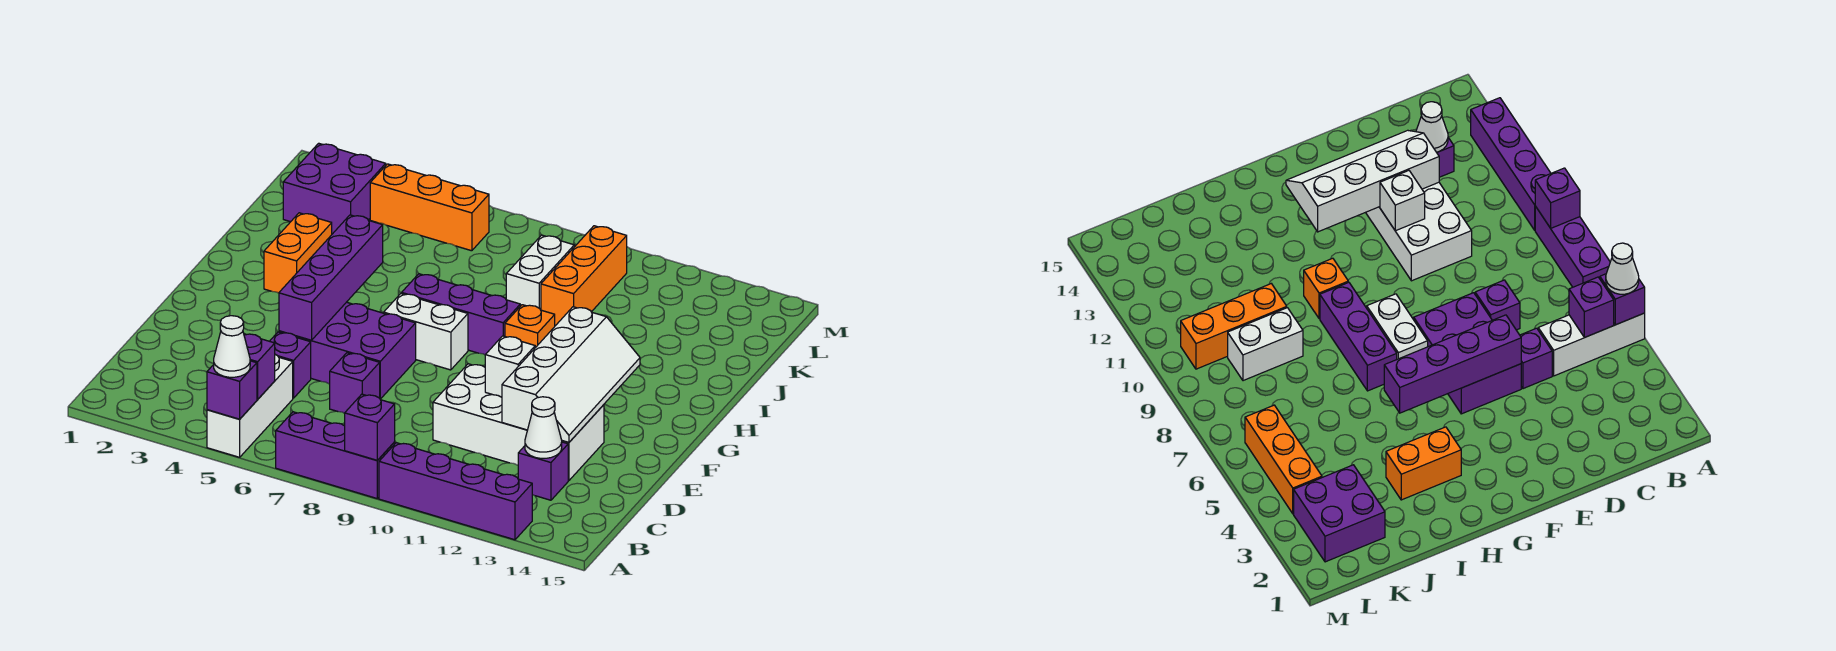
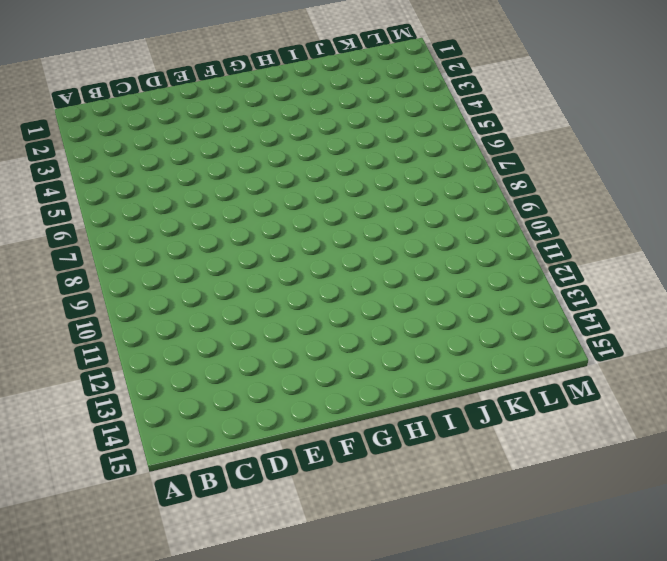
none -> white brick A5:C5 level 1
none -> purple brick A7:A9 level 1
none -> purple brick A10:A13 level 1

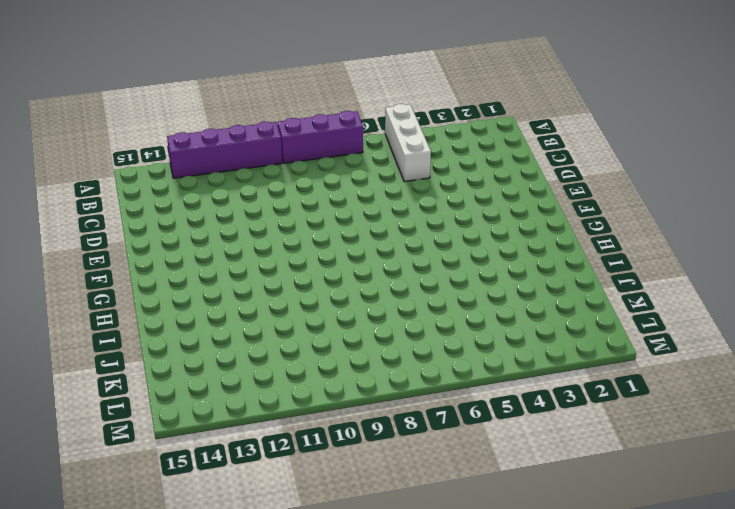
none -> purple brick C13 level 1
none -> purple brick D5 level 1
none -> purple brick D7 level 1

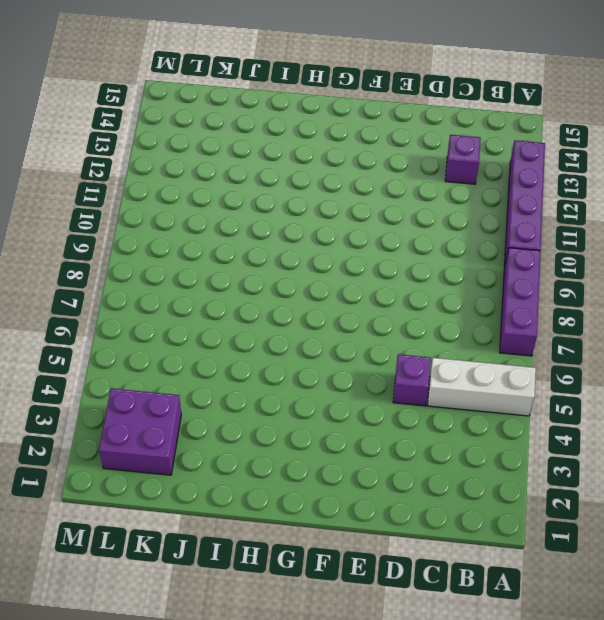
none -> purple brick D7 level 1
none -> white brick D10:E13 level 1
none -> purple brick E5:F7 level 1

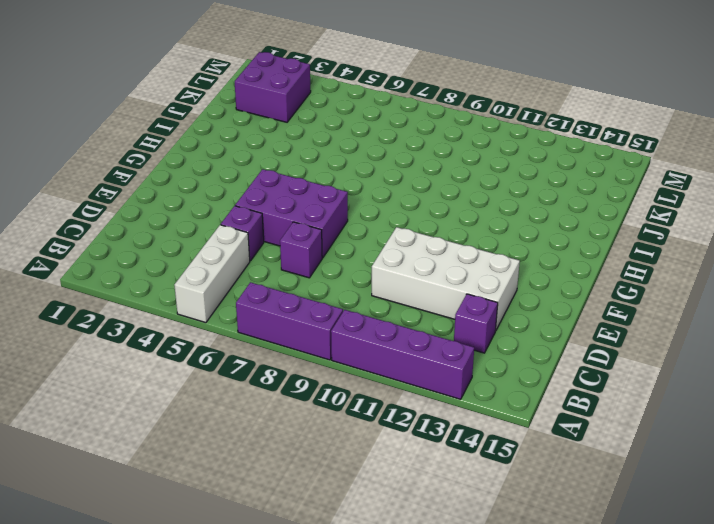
none -> white brick G7:G8 level 1
none -> orange brick H3:I3 level 1
none -> purple brick H7:H9 level 1

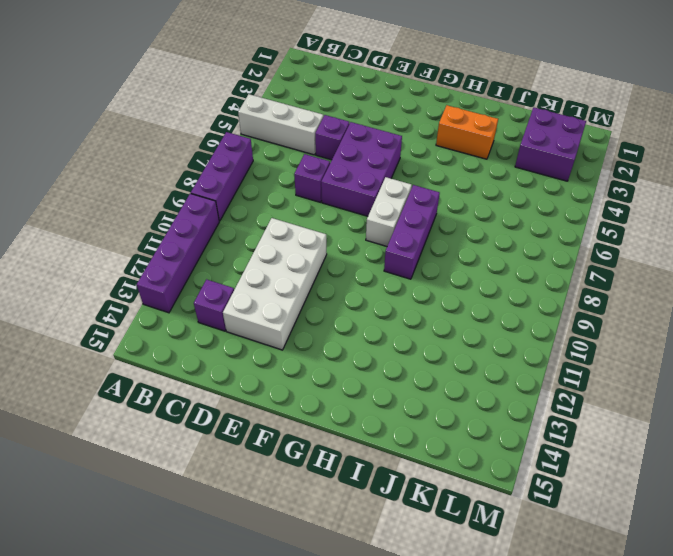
none -> orange brick H10 level 1
none -> white brick J9:K9 level 1
none -> orange brick J10:L10 level 1

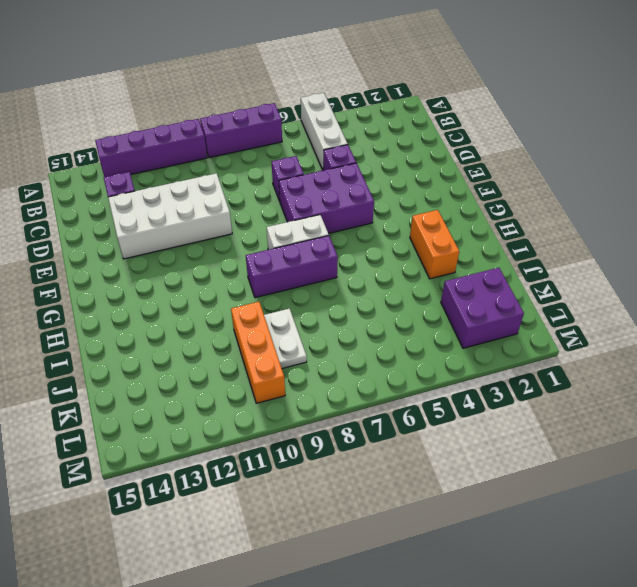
white plate J9:K9 level 1 -> white brick J9:K9 level 1
none -> orange brick H10 level 1
none -> orange brick L4:L6 level 1
none -> purple brick A5 level 2

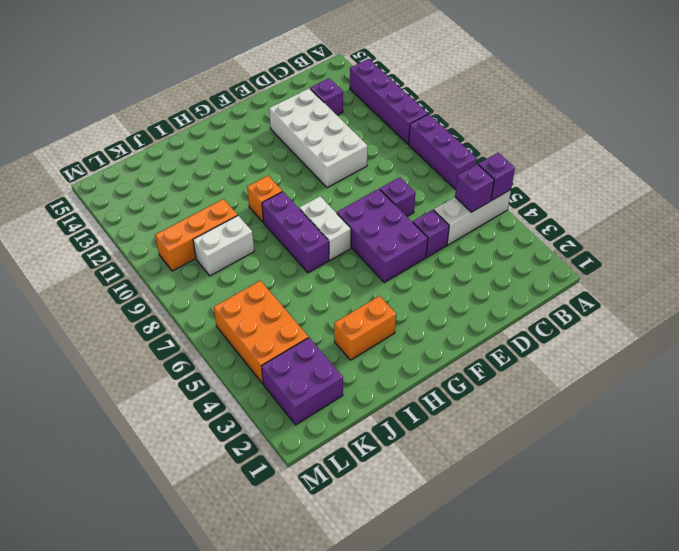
orange brick K4:L6 level 1 -> orange brick L4:L6 level 1
none -> purple brick A9 level 2
none -> white cone C13 level 2
none -> white slope D12:G13 level 2 top 12

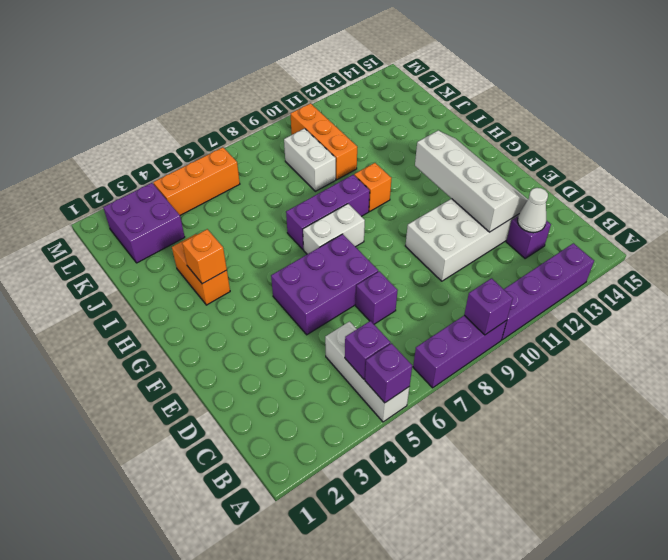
orange brick H3 level 2 -> none
none -> purple brick D5 level 1
none -> purple brick E5:H5 level 2
none -> white brick E11 level 2

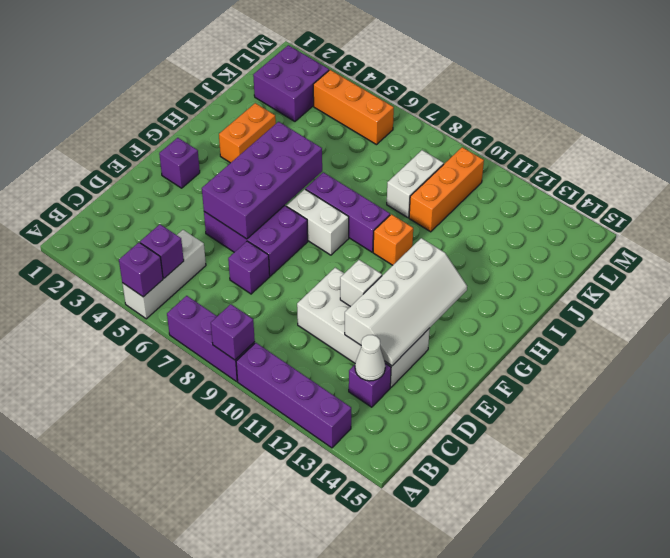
purple brick E5:H6 level 2 -> purple brick E5:H5 level 2
purple brick F2 level 1 -> purple brick D5 level 1
none -> white cone A5 level 3

